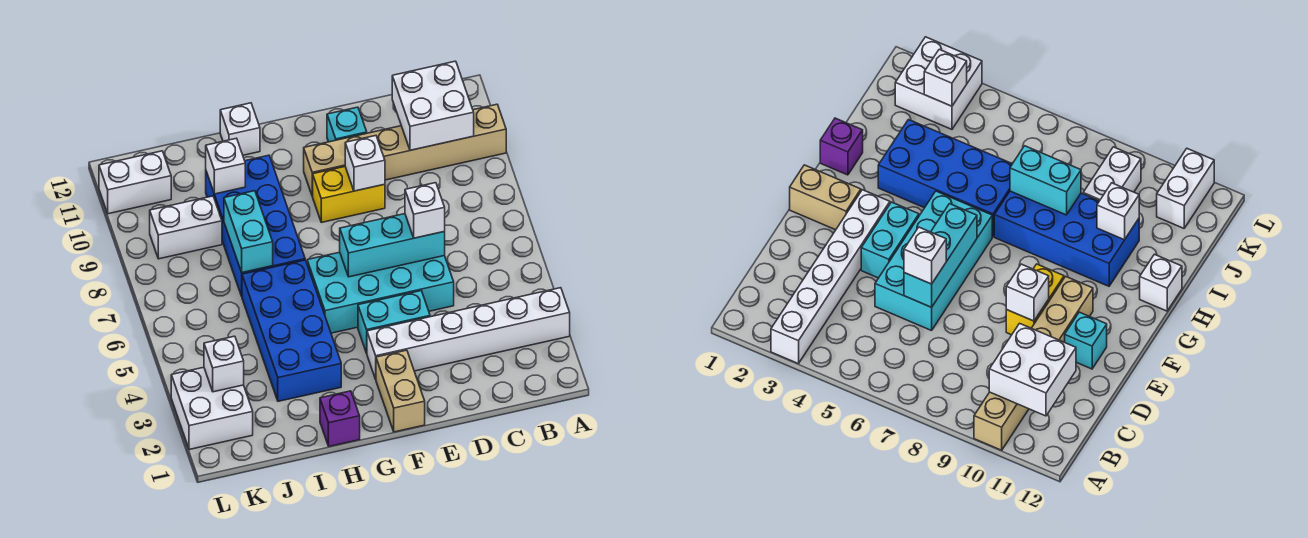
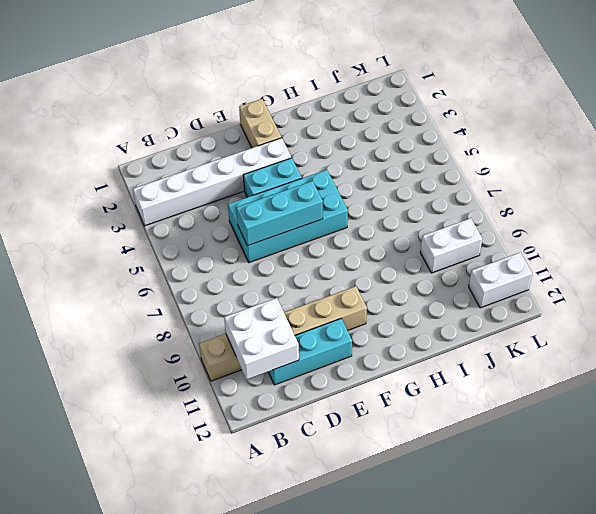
cyan brick C11:E11 level 1 -> cyan brick E11 level 1
none -> yellow brick E9:F9 level 1
none -> purple brick H1 level 1
none -> blue brick H3:I6 level 1

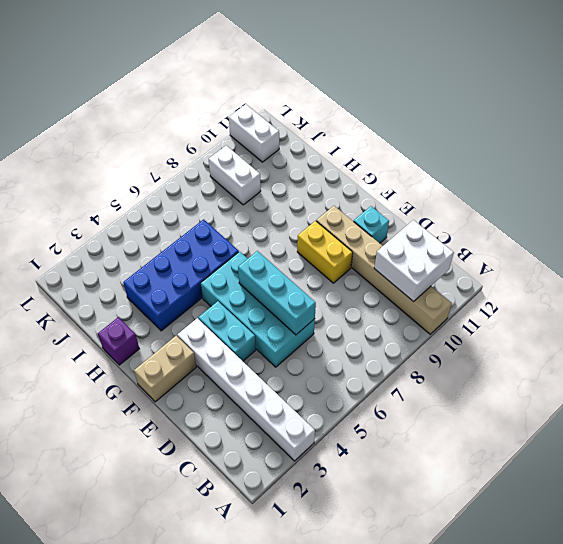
none -> blue brick H7:I10 level 1
none -> white brick H12 level 1
none -> white brick K2:L3 level 1

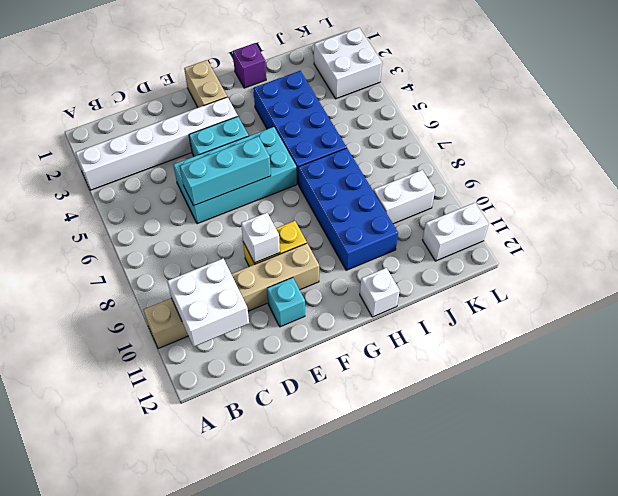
none -> cyan brick I7:I8 level 2
none -> white brick I10 level 2
none -> white brick K3 level 2

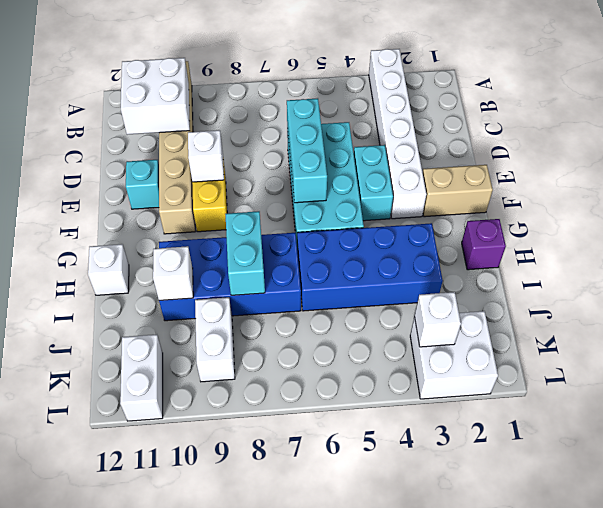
cyan brick H8:I8 level 2 -> cyan brick I7:I8 level 2
none -> white brick D6 level 3

